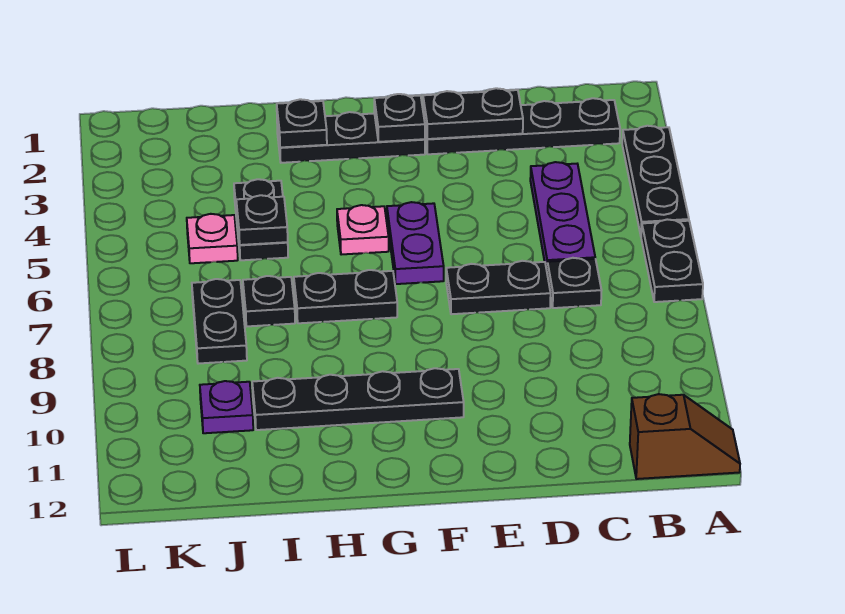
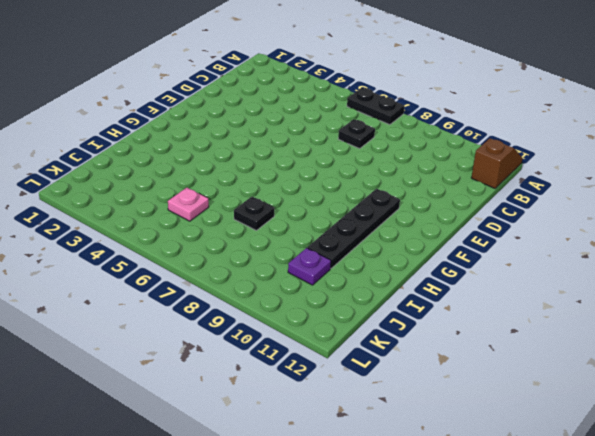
none -> black plate A3:A5 level 1
none -> black plate B2:E2 level 1
none -> purple plate C4:C6 level 1

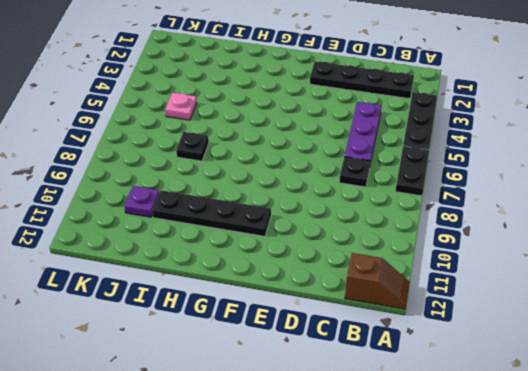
none -> black plate D7:E7 level 1
none -> black plate F2:H2 level 1
none -> purple plate F5:F6 level 1

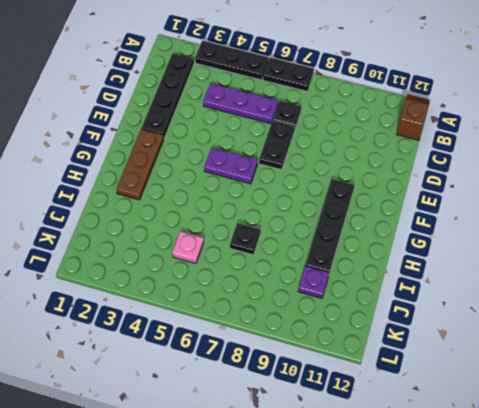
brown plate F2:H2 level 1 -> black plate F2:H2 level 1
none -> pink plate G5 level 1
none -> black plate G7:H7 level 1
none -> black plate I4:I5 level 1

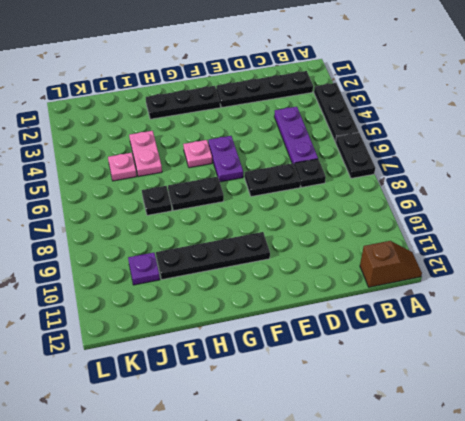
pink plate I4:I5 level 1 -> black plate I4:I5 level 1
none -> black plate J7:J8 level 1
none -> black plate D2:E2 level 2
none -> black plate F2 level 2

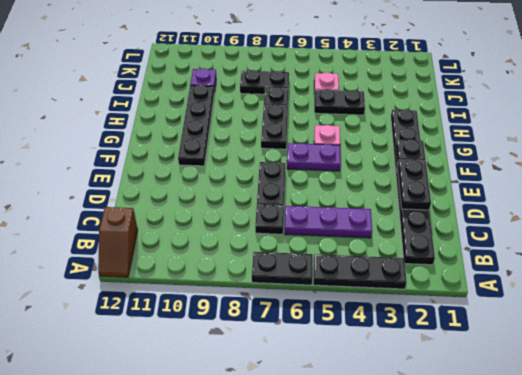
none -> black plate H2 level 2
none -> black plate I5 level 2

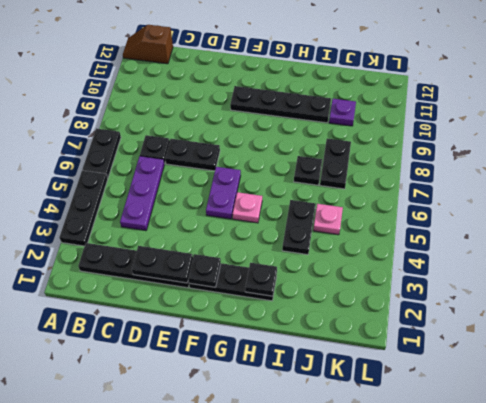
none -> black plate G7:H7 level 1
none -> black plate I5 level 2

